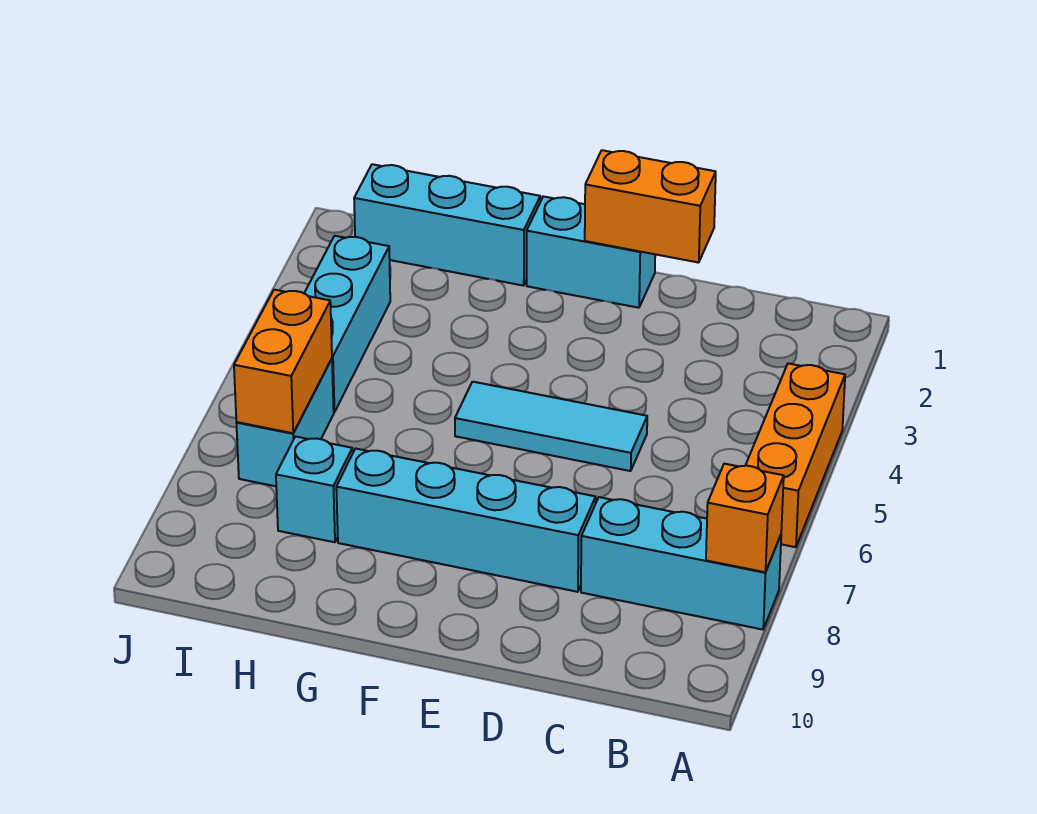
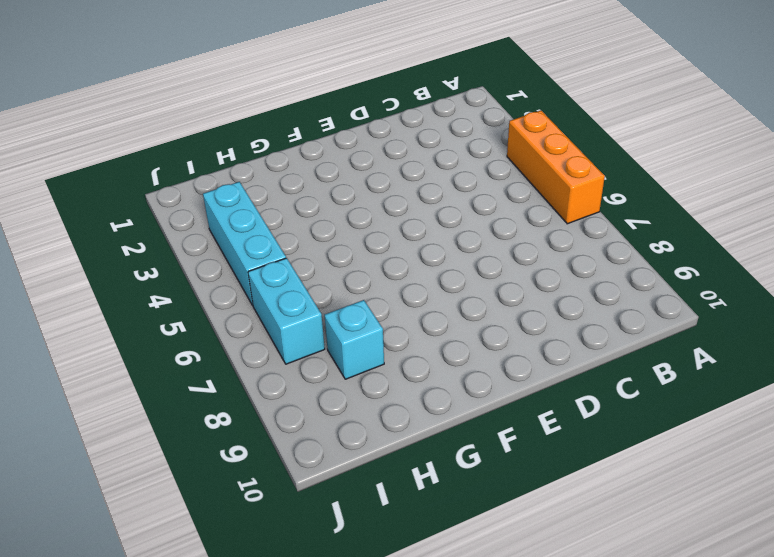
none -> cyan brick A8:C8 level 1
none -> cyan tile D5:F5 level 1
none -> cyan brick D8:G8 level 1

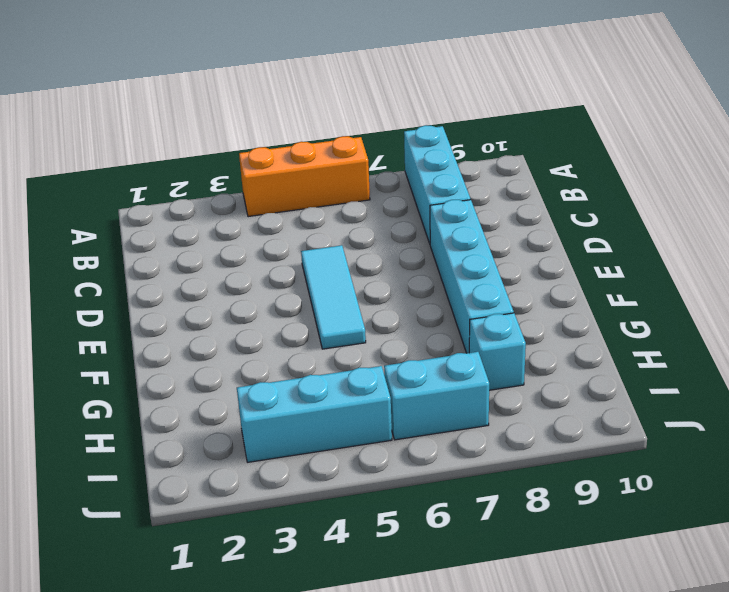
none -> cyan brick E1:F1 level 1
none -> cyan brick G1:I1 level 1
none -> orange brick A8 level 2

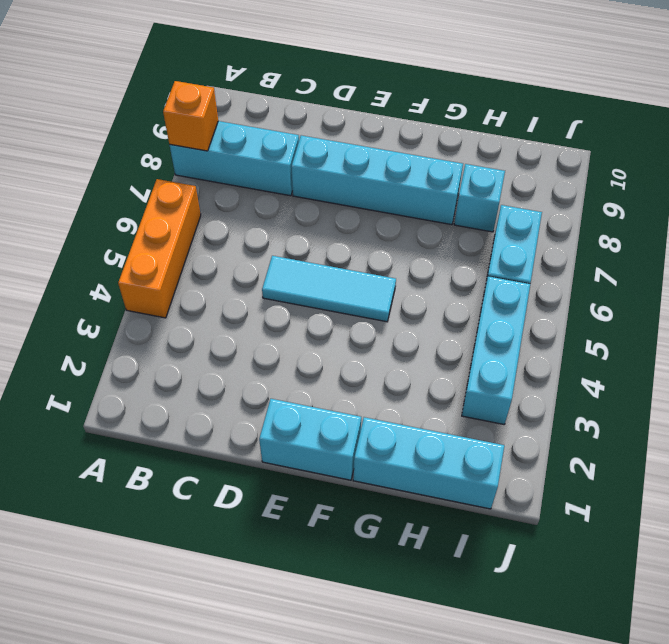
none -> orange brick D1:E1 level 2
none -> orange brick I6:I7 level 2

